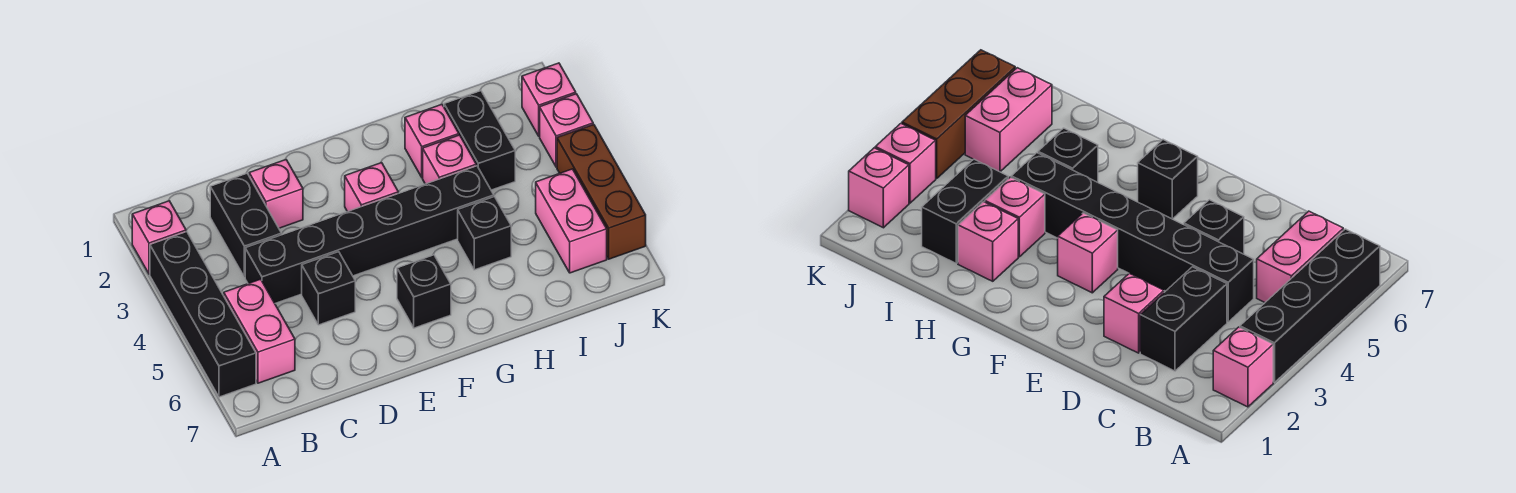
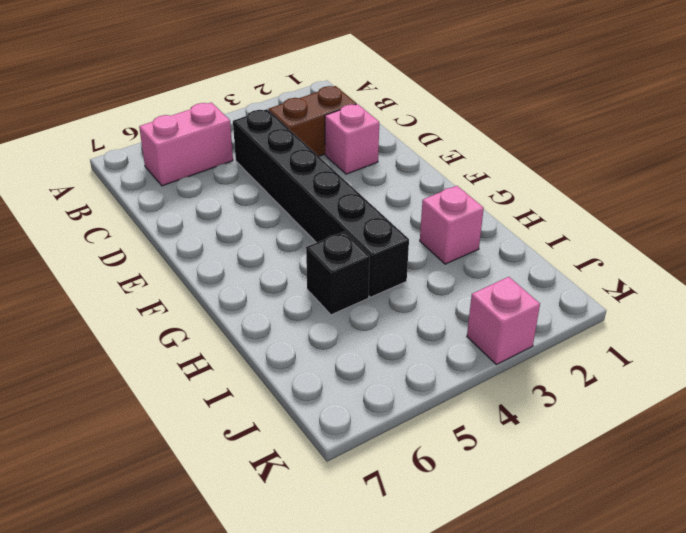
brown brick C2:C3 level 1 -> black brick C2:C3 level 1
none -> pink brick A2 level 1
none -> black brick A3:A6 level 1
none -> black brick D5 level 1

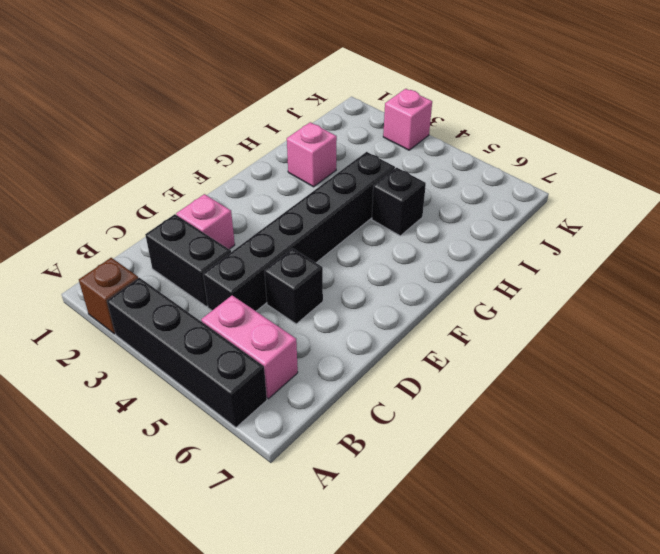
brown brick A2 level 1 -> pink brick A2 level 1
none -> pink brick F3 level 1
none -> black brick F6 level 1
none -> pink brick H3 level 1

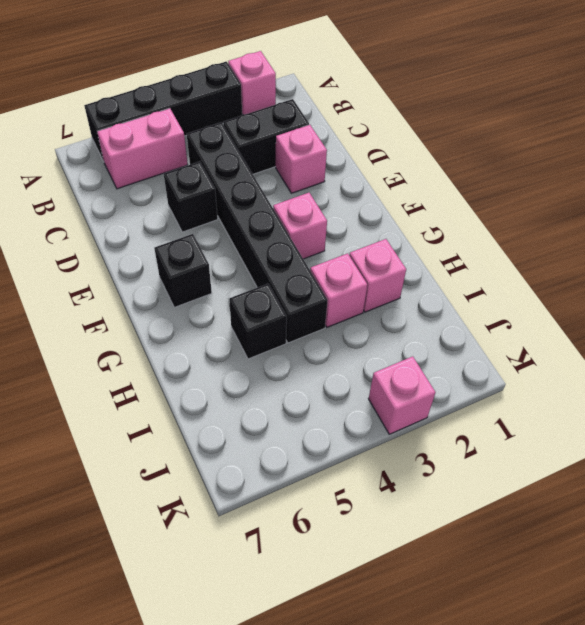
none -> black brick I2:I3 level 1
none -> pink brick J5:J6 level 1
none -> pink brick K2 level 1

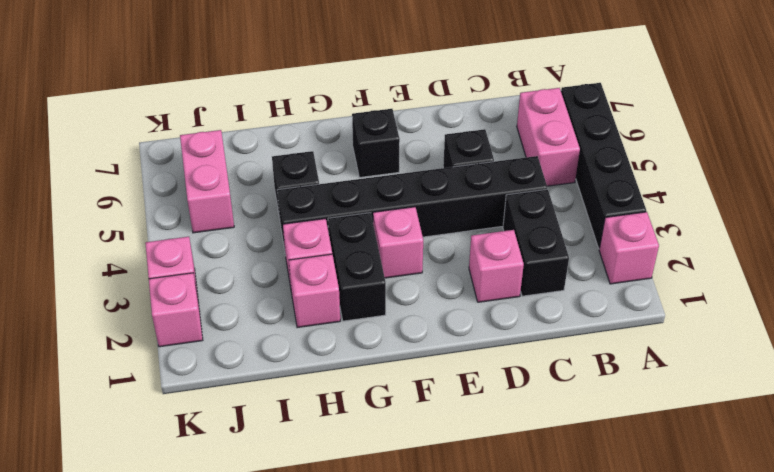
black brick G2:G3 level 1 -> black brick I2:I3 level 1
none -> brown brick K4:K6 level 1

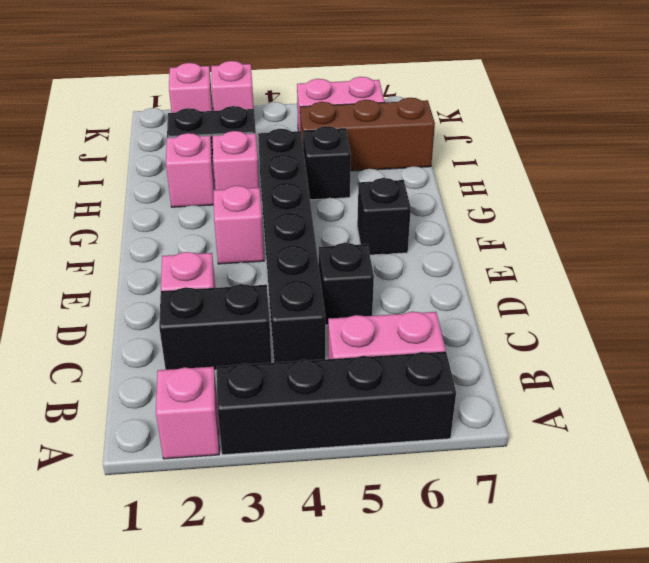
brown brick I5:I7 level 1 -> brown brick K4:K6 level 1

